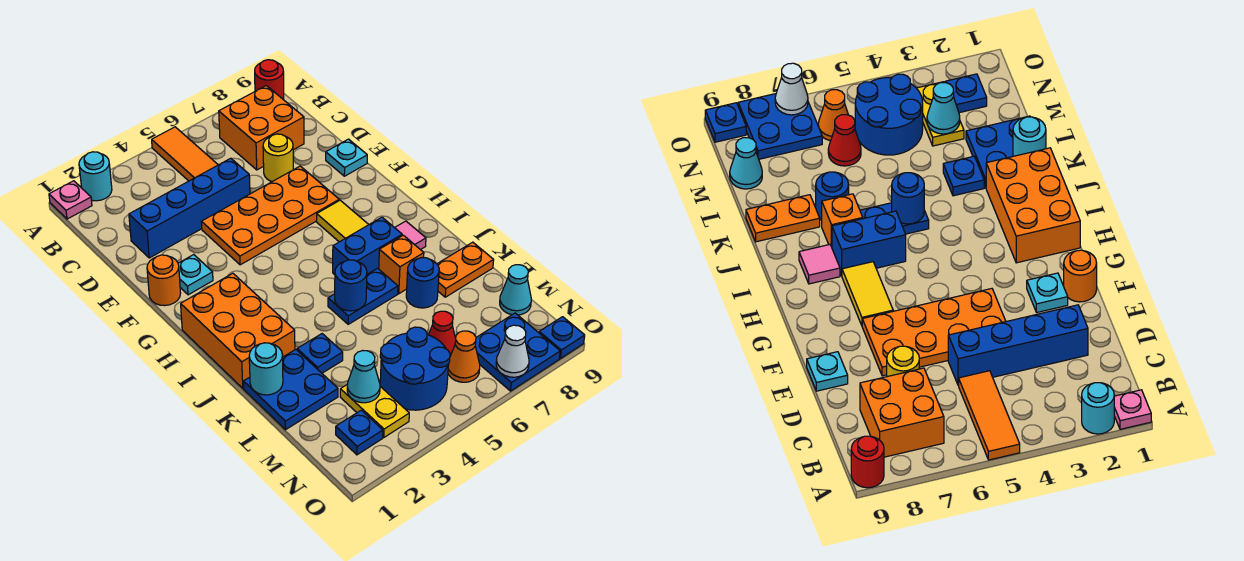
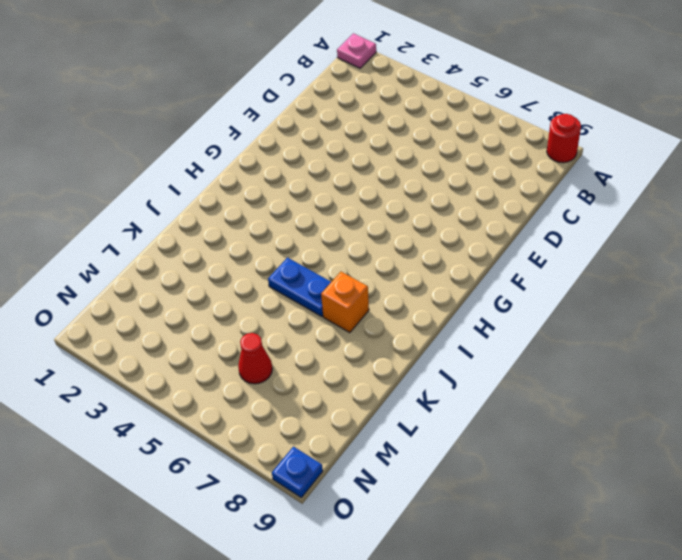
none -> cyan round brick A2 level 1
none -> orange tile A5:C5 level 1
none -> orange brick B7:C8 level 1
none -> blue brick D2:D5 level 1

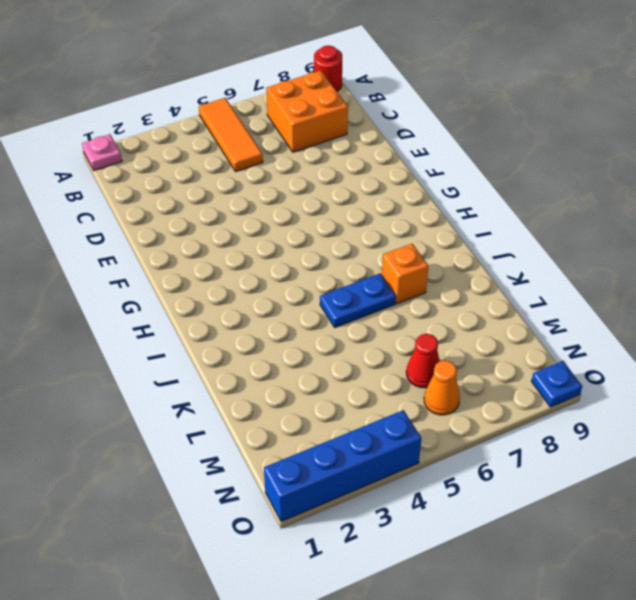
blue brick O1:O4 level 1 -> blue brick D2:D5 level 1
none -> cyan round brick A2 level 1
none -> yellow round brick D7 level 1
none -> orange plate E4:F7 level 1
none -> cyan plate E9 level 1

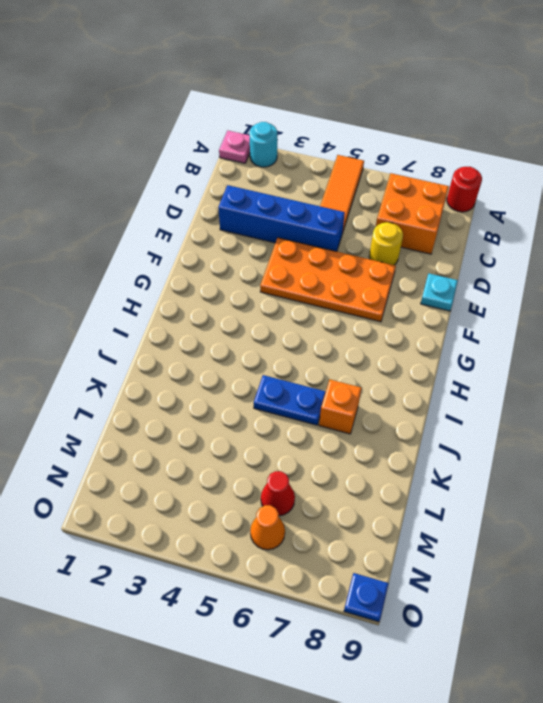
none -> orange round brick F1 level 1
none -> cyan plate F2 level 1
none -> yellow tile G7:H7 level 1
none -> orange brick H1:J2 level 1

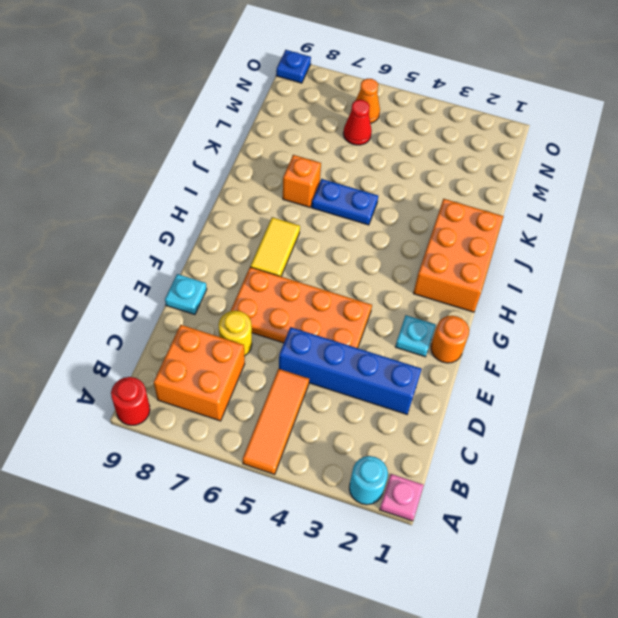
none -> blue brick I6:I7 level 1
none -> pink tile I8 level 1
none -> blue plate K1:L2 level 1
none -> blue plate K3 level 1

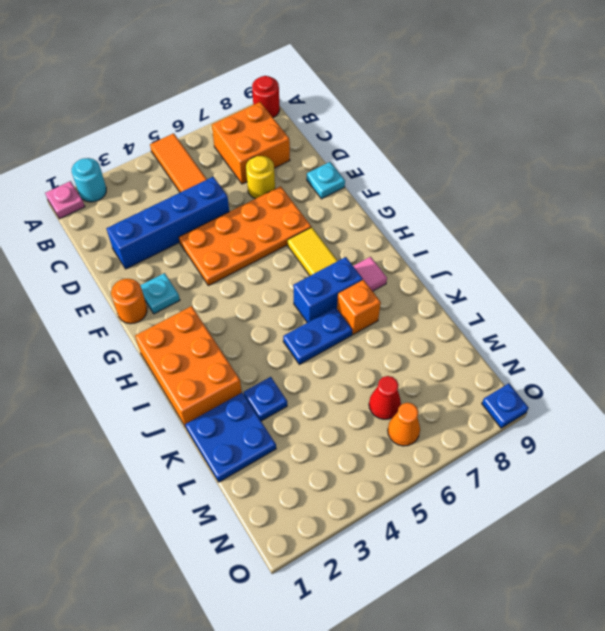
none -> blue round brick K7 level 1
none -> orange plate K8:K9 level 1
none -> yellow plate M3:N3 level 1
none -> blue round brick M4:N5 level 1

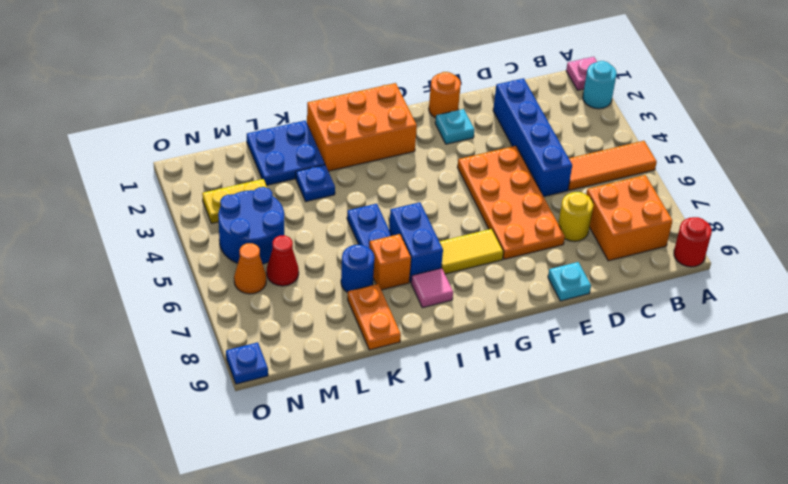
none -> cyan cone M9 level 1
none -> blue plate N2 level 1
none -> blue plate N7:O8 level 1
none -> blue round brick J5 level 2

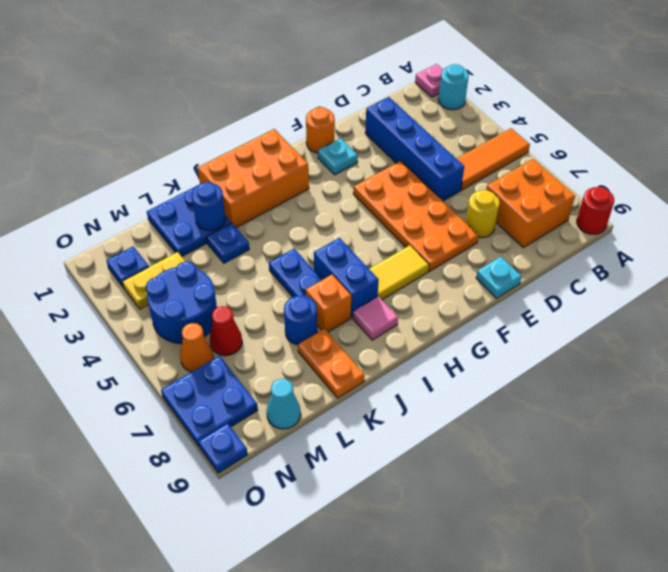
blue round brick K2 level 2 -> blue round brick J5 level 2
none -> cyan round brick K1 level 2
none -> cyan cone M3 level 2
none -> white cone O7 level 2

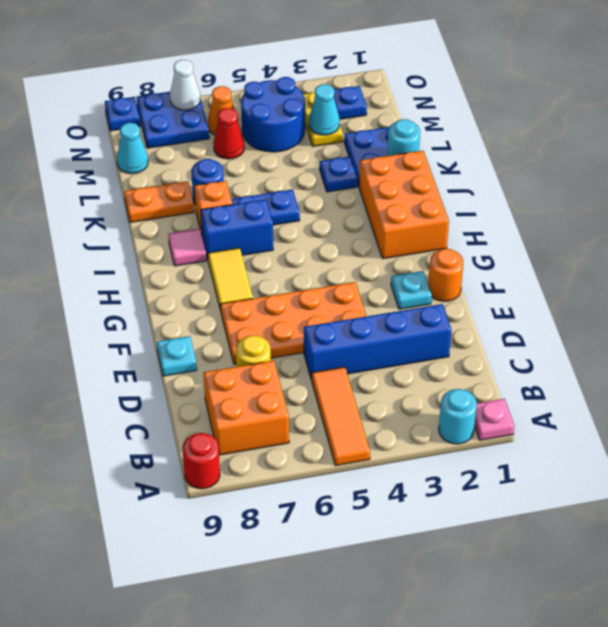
none -> blue round brick J5 level 2

